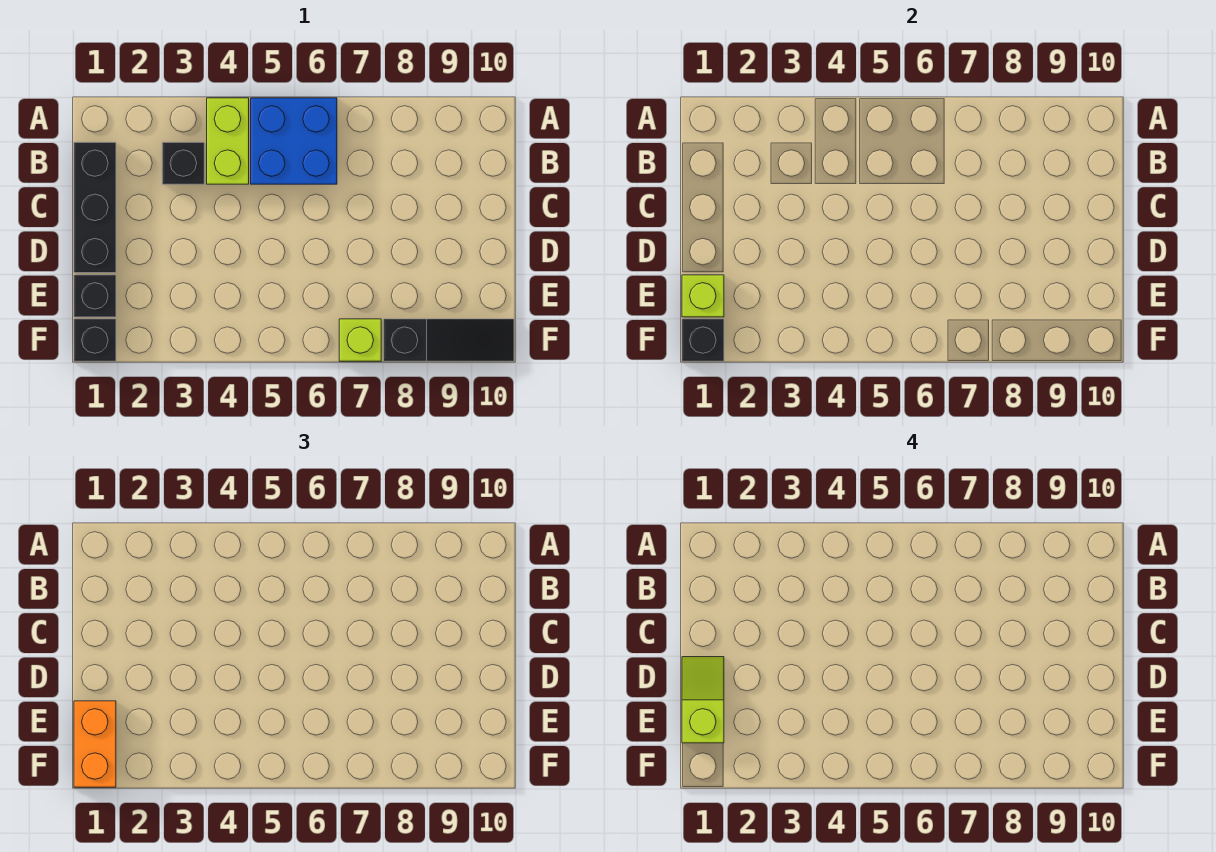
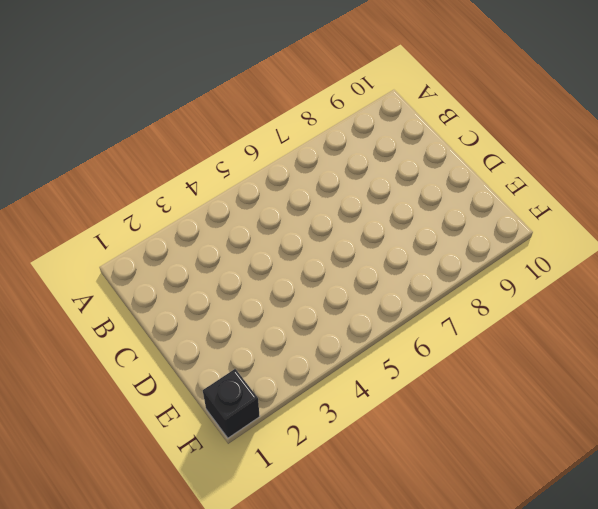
none -> lime brick A4:B4 level 1
none -> blue brick A5:B6 level 1
none -> black brick B1:D1 level 1

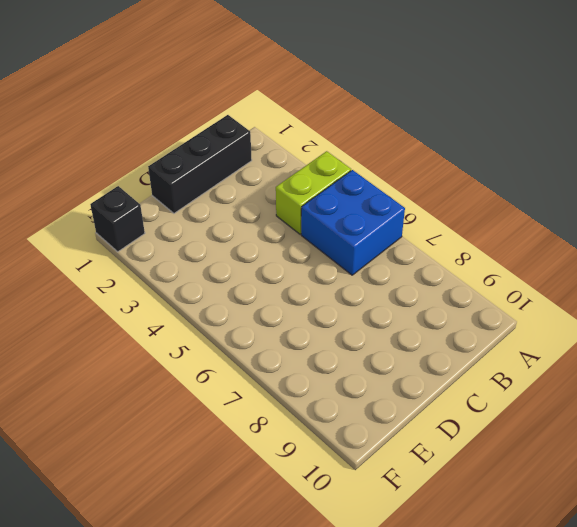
none -> black brick B3 level 1
none -> black brick E1 level 1
none -> lime brick F7 level 1

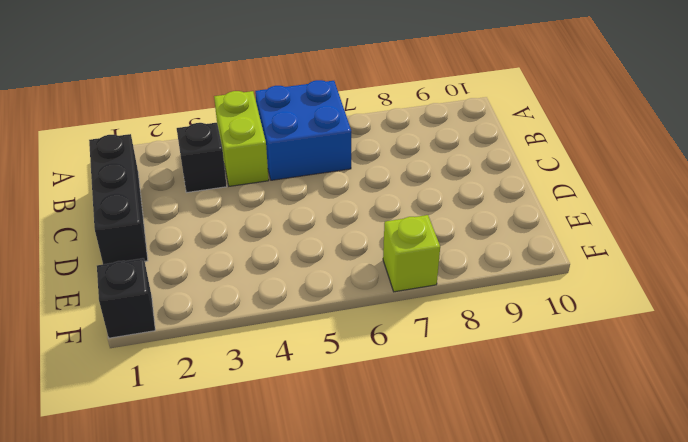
none -> black brick E1 level 1
none -> black slope F8:F10 level 1 top 8
none -> lime brick E1 level 2

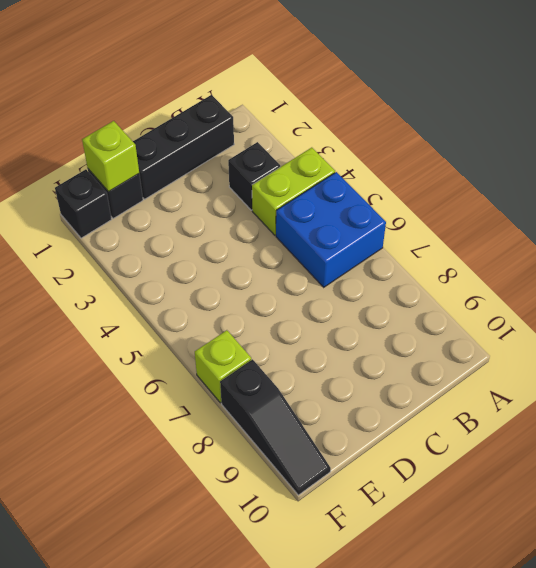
none -> black brick F1 level 2
none -> orange brick E1:F1 level 3
none -> lime slope D1:E1 level 4 top E

